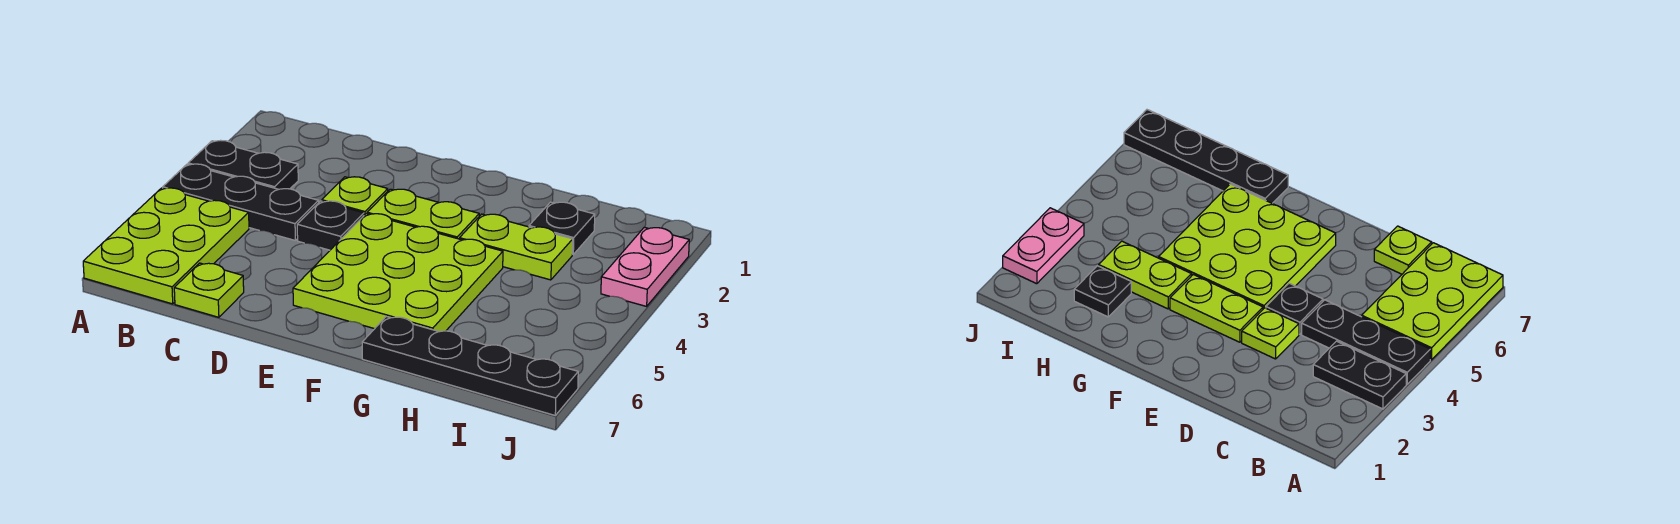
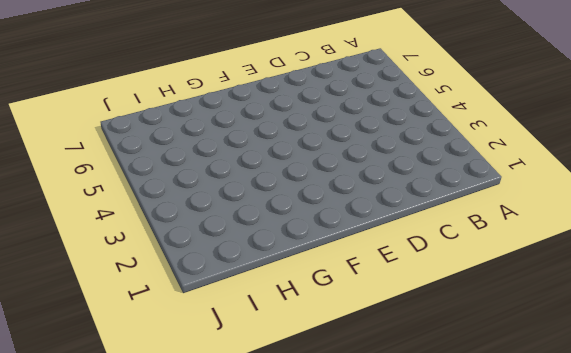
none -> black plate A3:B3 level 1
none -> black plate A4:C4 level 1
none -> lime plate A5:B7 level 1

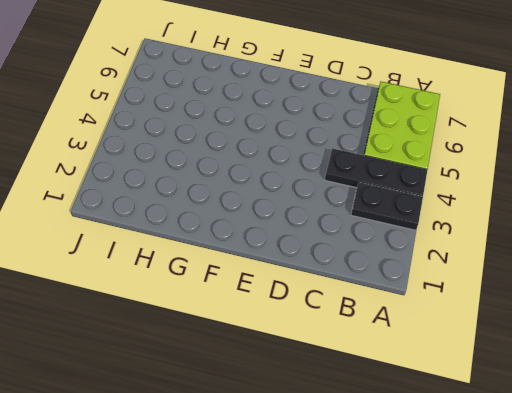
none -> lime plate C7 level 1
none -> lime plate D3 level 1
none -> black plate D4 level 1

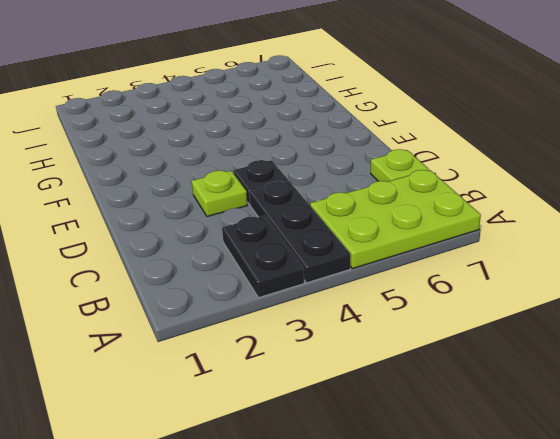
none -> lime plate E3:F3 level 1
none -> lime plate E4:G6 level 1
none -> lime plate G3:H3 level 1

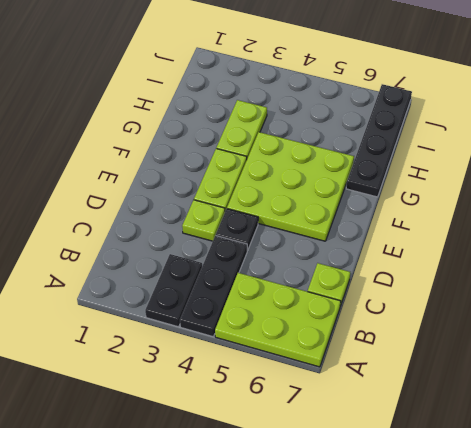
none -> black plate H2 level 1
none -> pink plate J2:J3 level 1

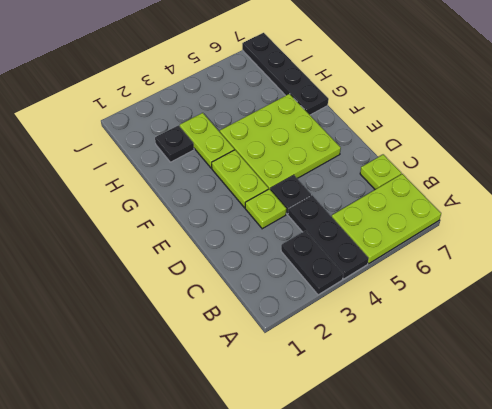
none -> pink plate J2:J3 level 1

